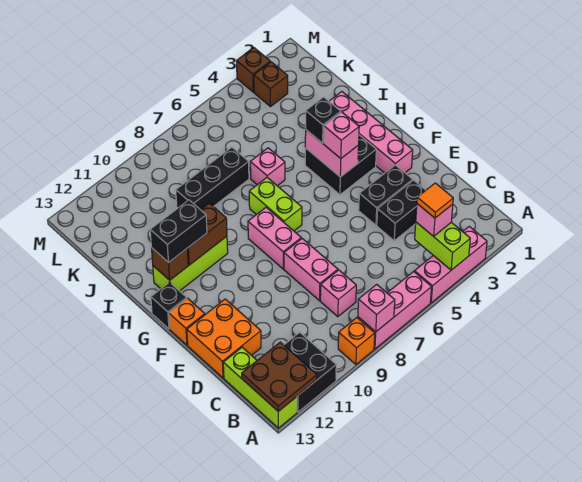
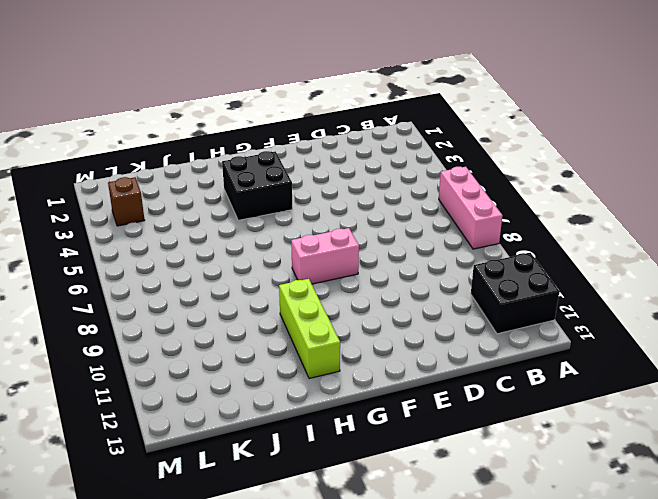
none -> pink brick A3:A5 level 1
none -> orange brick A9 level 1
none -> lime brick A13:C13 level 1
none -> pink brick C8 level 1

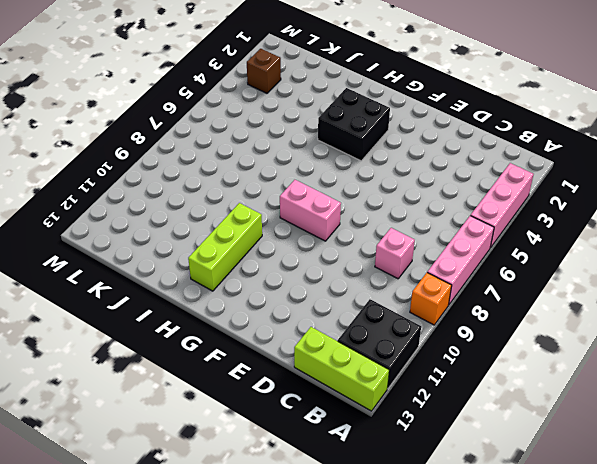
none -> black brick D3:D4 level 1
none -> pink brick D8:E8 level 1
none -> orange brick D12:E13 level 1
none -> black brick E3:E4 level 1

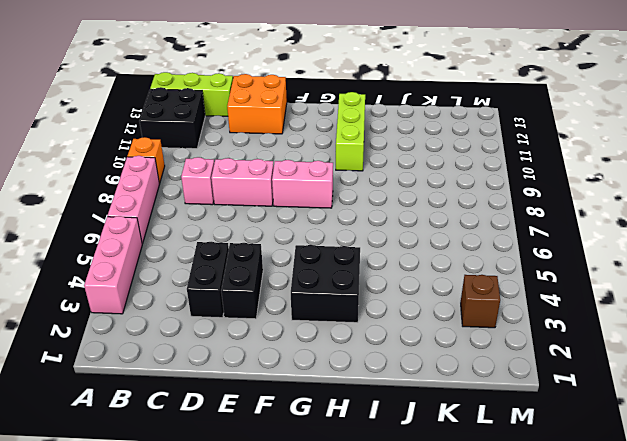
none -> pink brick F2:I2 level 1
none -> orange brick F13 level 1
none -> lime brick G7:H7 level 1
none -> black brick G13 level 1

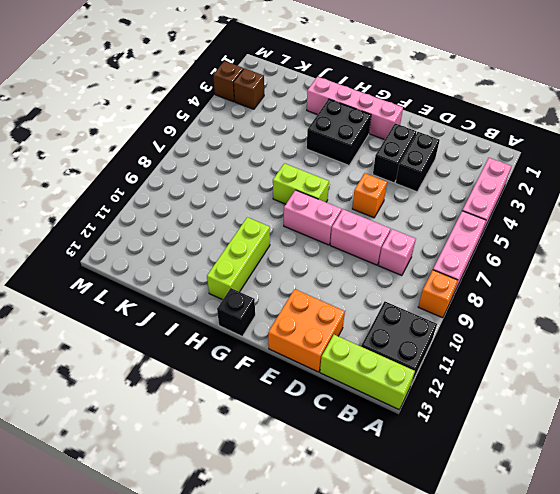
orange brick E6 level 1 -> orange brick F13 level 1
none -> pink brick I6 level 1
none -> black brick J7:J9 level 1
none -> lime brick A4:B4 level 2
none -> pink brick A8 level 2

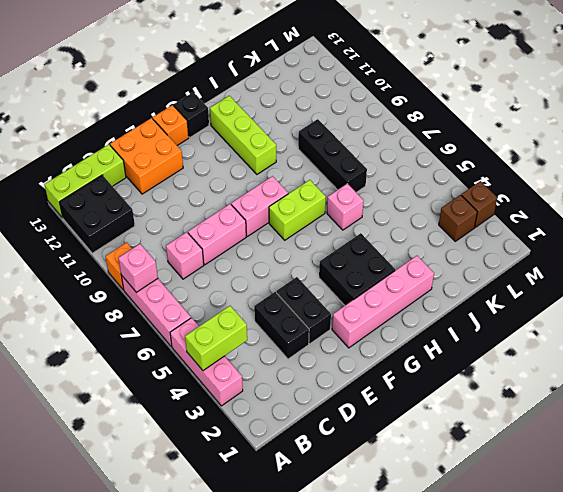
none -> brown plate A12:B13 level 2
none -> pink brick G4:H4 level 2
none -> brown brick H10:H11 level 2
none -> brown brick H12 level 2

